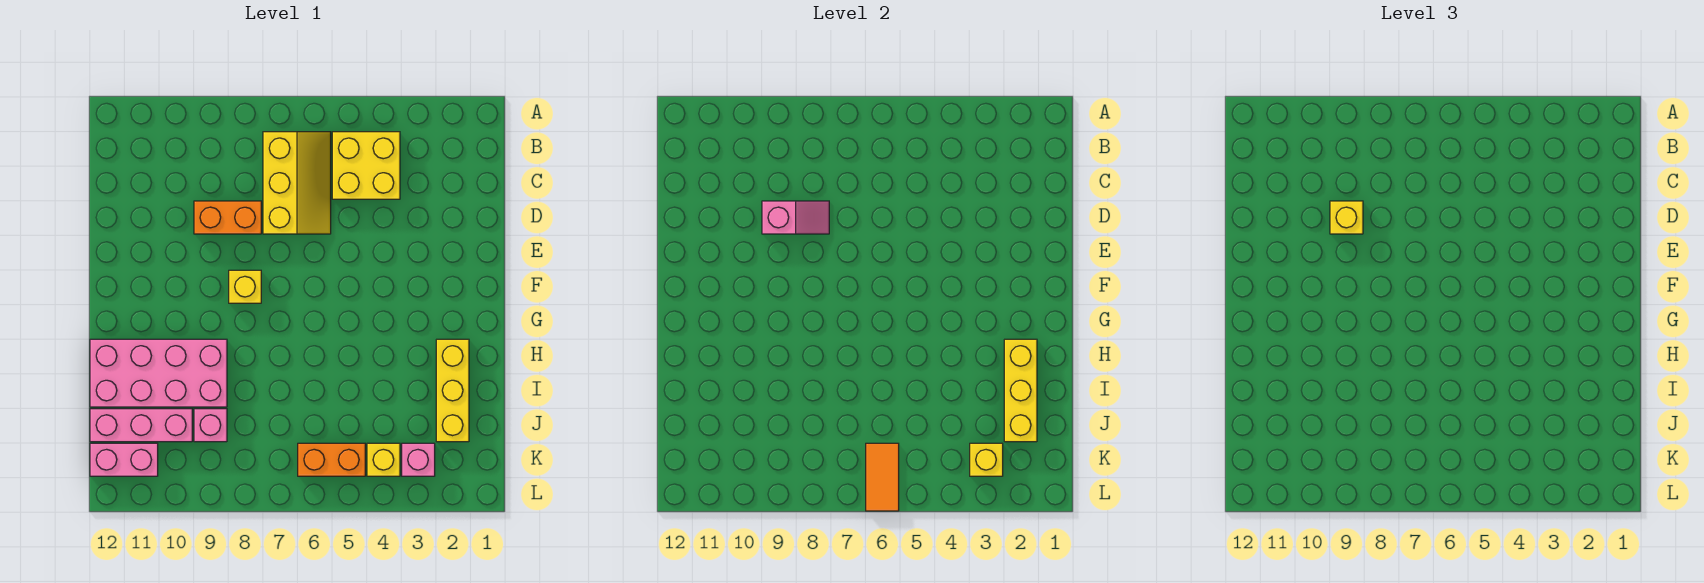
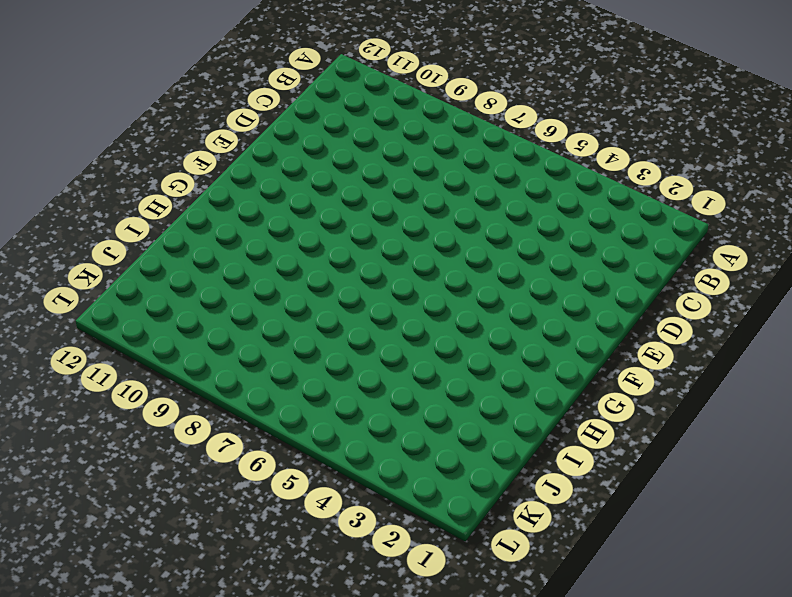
none -> yellow brick B4:C5 level 1
none -> yellow slope B6:D7 level 1 top 7
none -> orange brick D8:D9 level 1

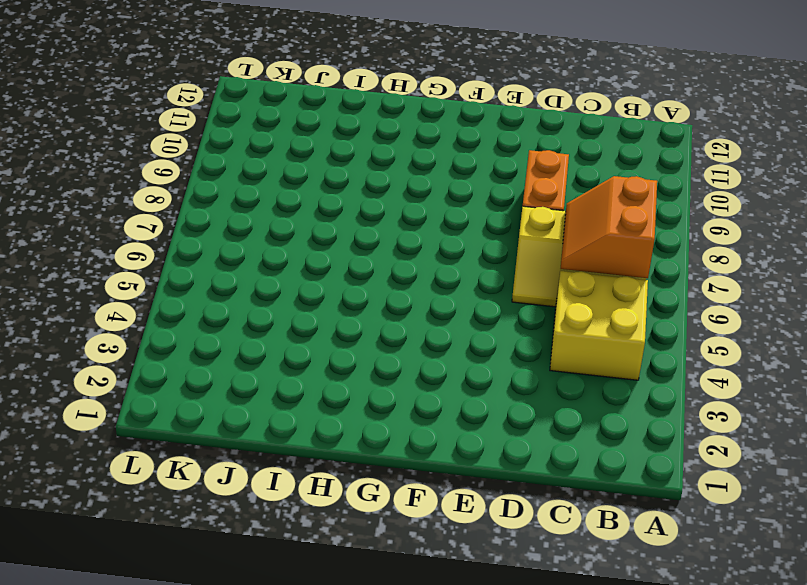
orange slope B6:C7 level 2 top B -> none
none -> yellow brick F8 level 1
none -> yellow brick H2:J2 level 1
none -> pink brick H9:I12 level 1

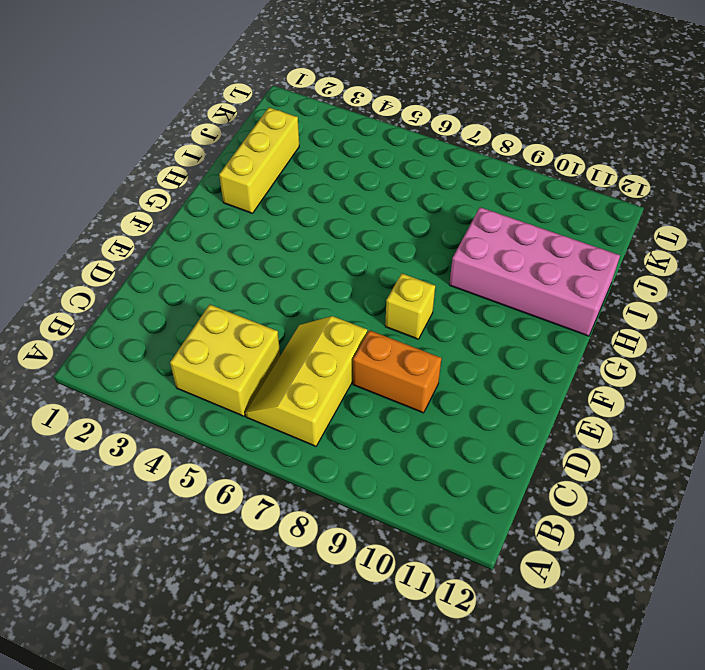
none -> pink brick J9 level 1
none -> pink brick J10:J12 level 1
none -> pink brick K3 level 1

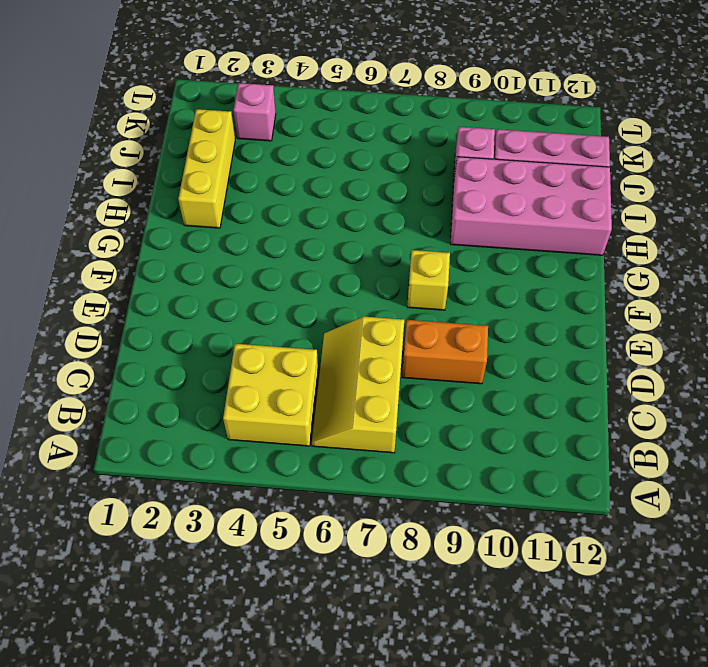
none -> yellow brick K4 level 1
none -> orange brick K5:K6 level 1
none -> pink brick K11:K12 level 1

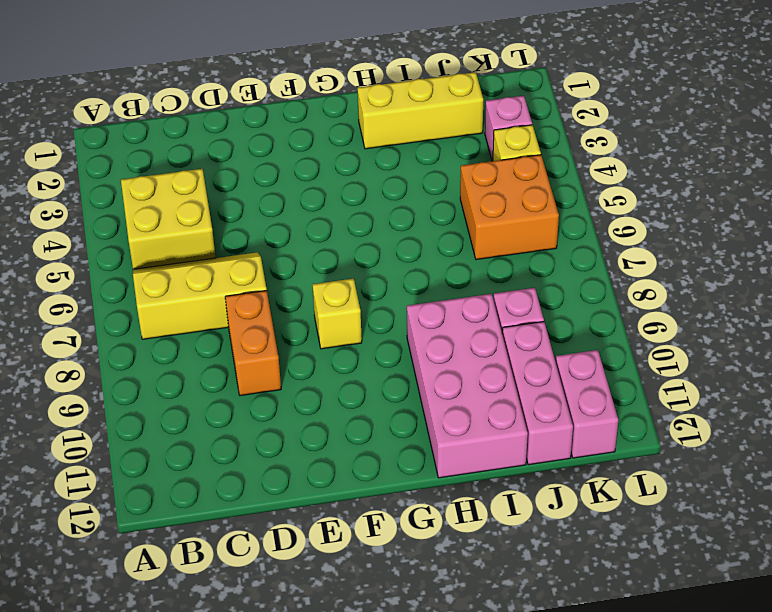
orange brick J5:K6 level 1 -> orange brick K5:K6 level 1
none -> pink slope D8:D9 level 2 top 9
none -> yellow brick H2:J2 level 2
none -> yellow brick K3 level 2

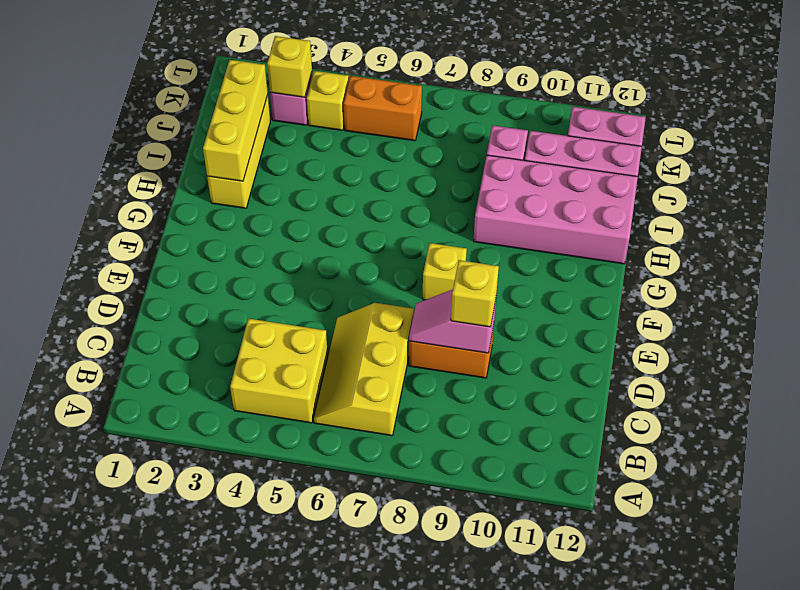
none -> orange tile K6:L6 level 2

